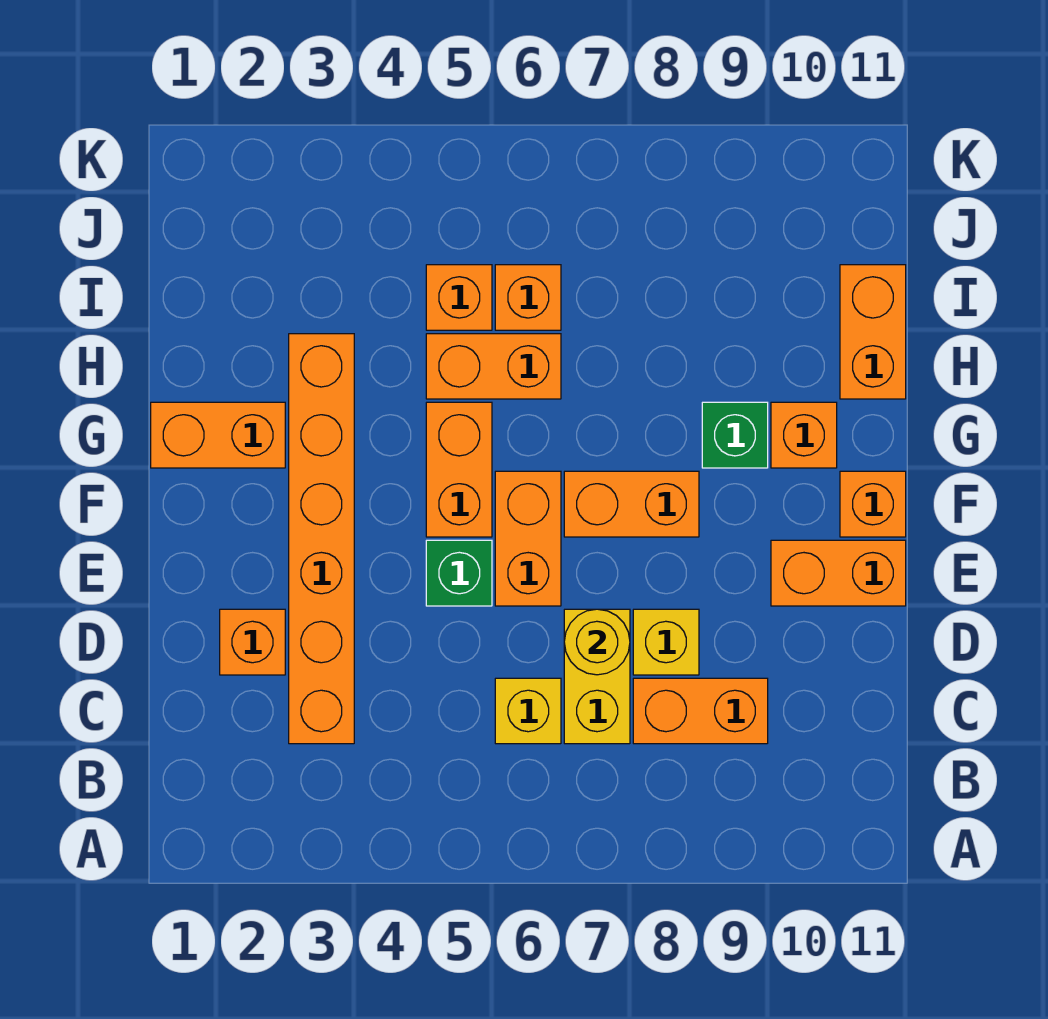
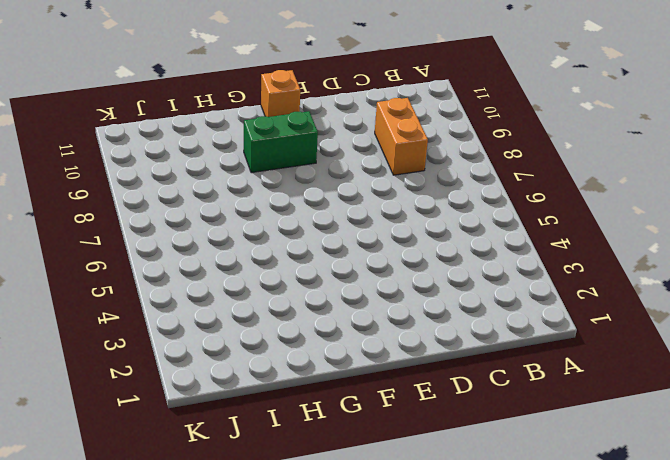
green brick F9:G9 level 1 -> green brick G9 level 1
none -> orange brick C3:H3 level 1
none -> yellow brick C6 level 1
none -> yellow brick C7:D7 level 1

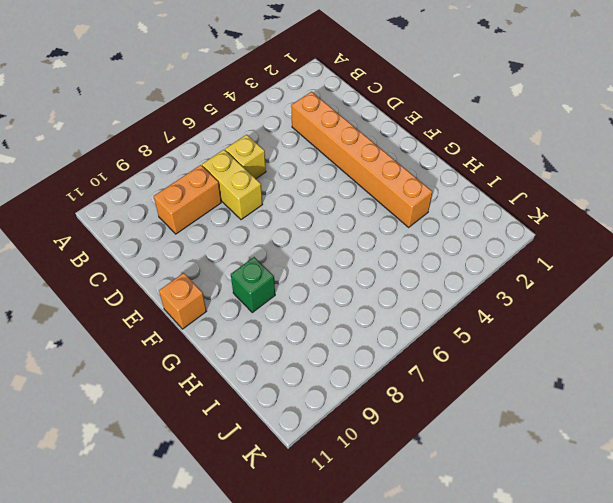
none -> orange brick D2 level 1
none -> yellow brick D8 level 1
none -> green brick E5 level 1

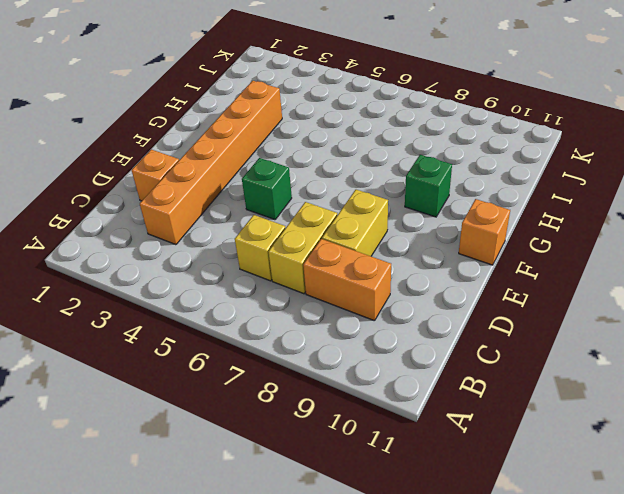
yellow brick D8:E8 level 1 -> yellow brick D8 level 1
none -> orange brick E6:F6 level 1
none -> orange brick E10:E11 level 1
none -> orange brick F5:G5 level 1

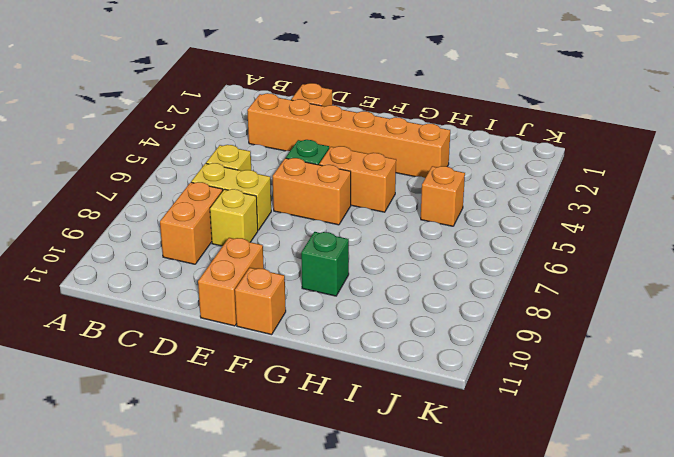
none -> orange brick F7:F8 level 1
none -> orange brick G1:G2 level 1
none -> orange brick G10 level 1

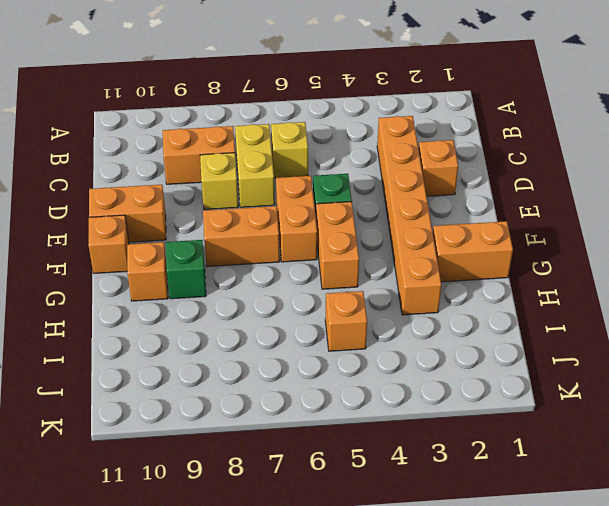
none -> orange brick H5:H6 level 1
none -> orange brick H11:I11 level 1
none -> orange brick I6 level 1

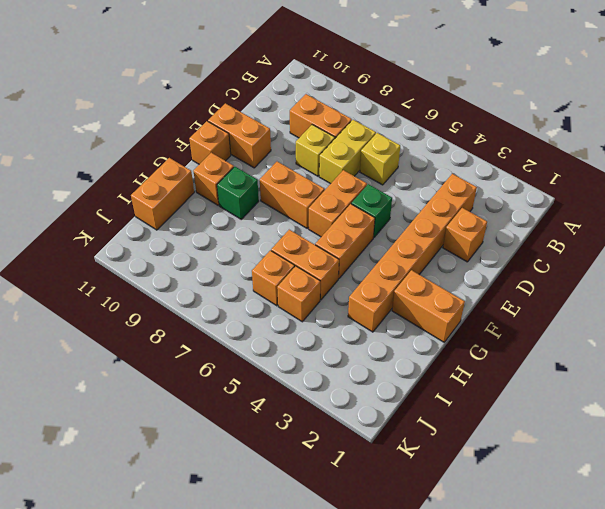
none -> yellow round brick D7 level 2

